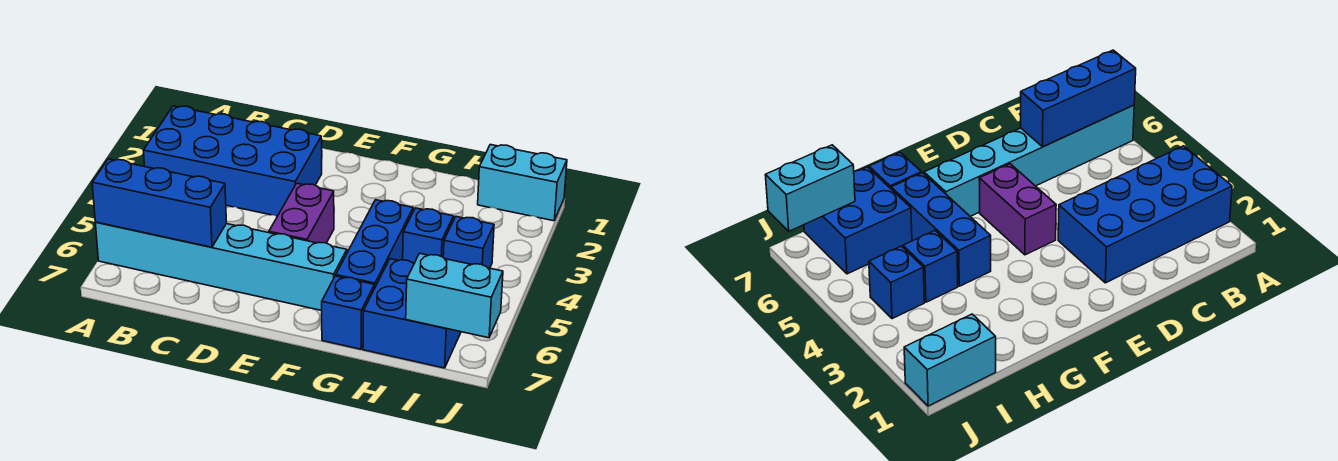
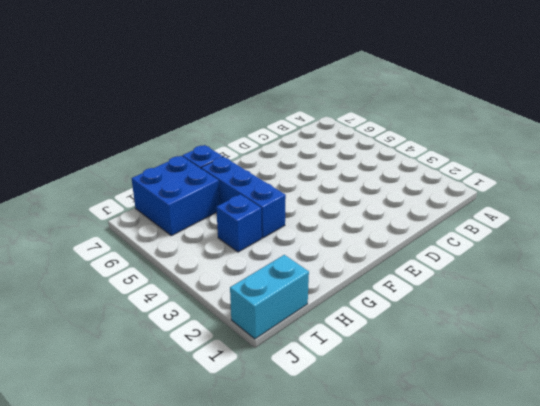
none -> blue brick A2:D3 level 1
none -> cyan brick A6:F6 level 1

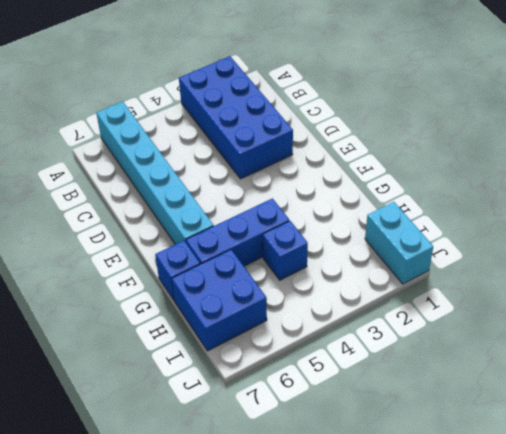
none -> purple brick E4:E5 level 1
none -> blue brick I4 level 1

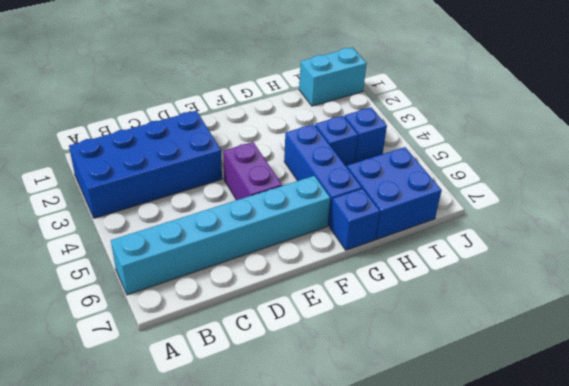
none -> blue brick A6:C6 level 2
none -> cyan brick I7:J7 level 2

